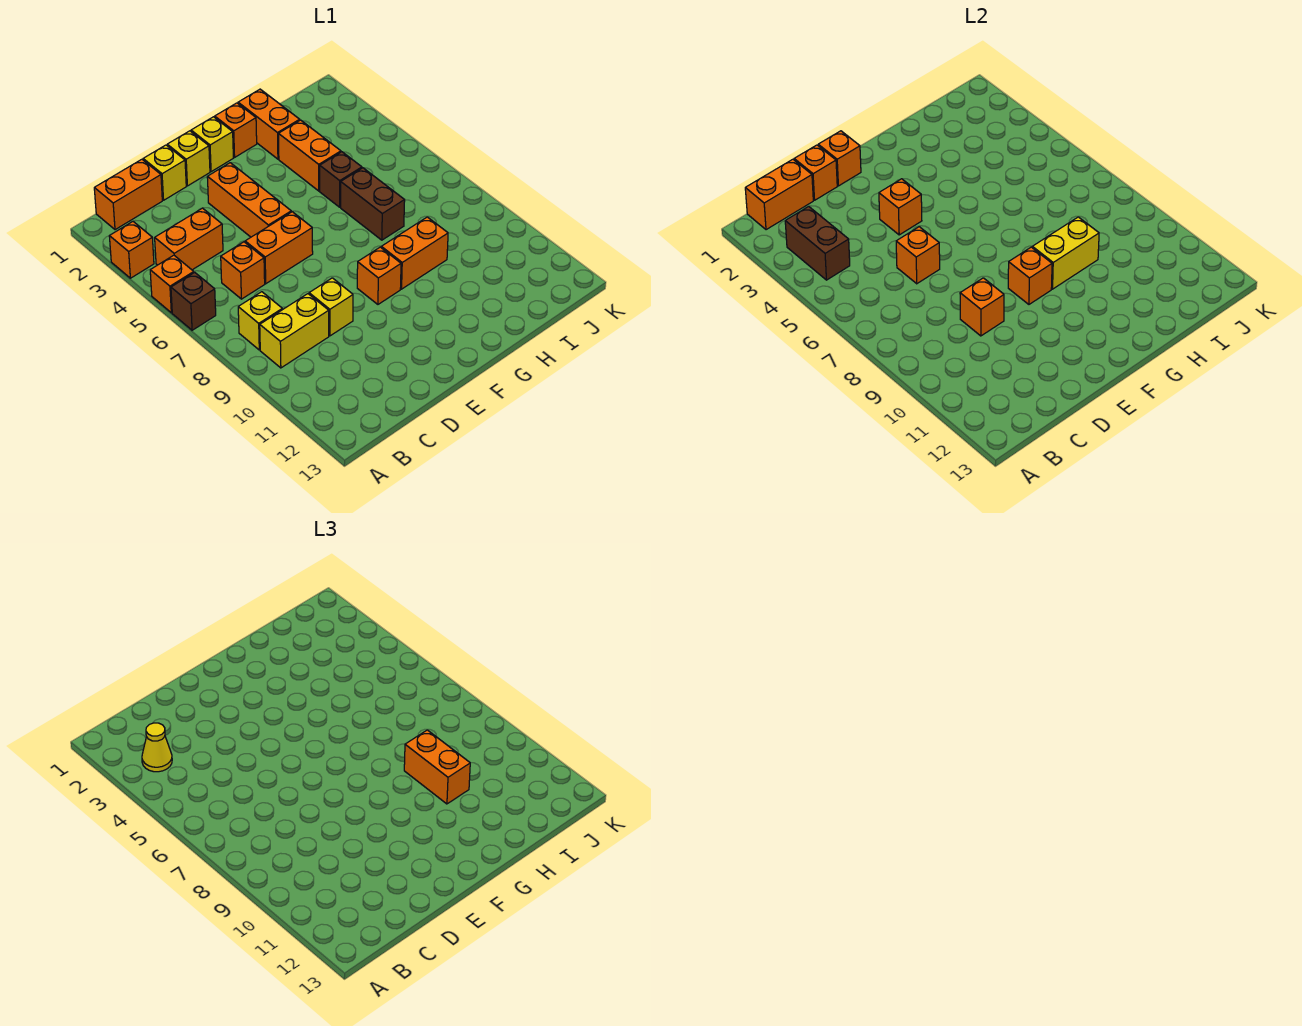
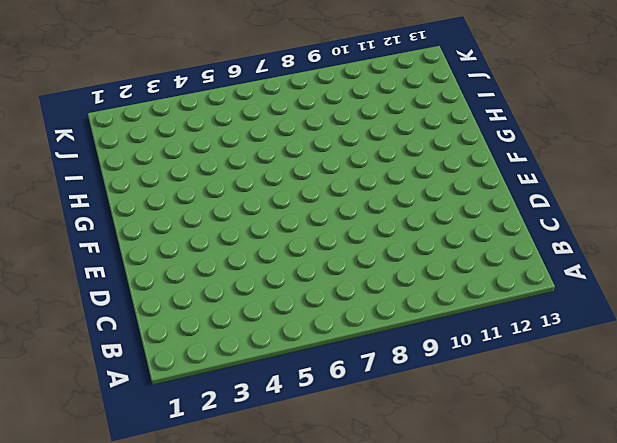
none -> orange brick A3 level 1
none -> orange brick A5 level 1
none -> brown brick A6 level 1
none -> orange brick B1:C1 level 1

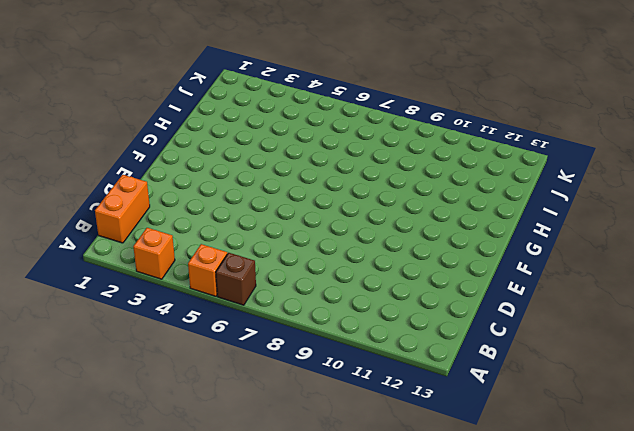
none -> orange brick B4:C4 level 1
none -> yellow brick B8 level 1
none -> yellow brick B9:C9 level 1
none -> orange brick C6 level 1

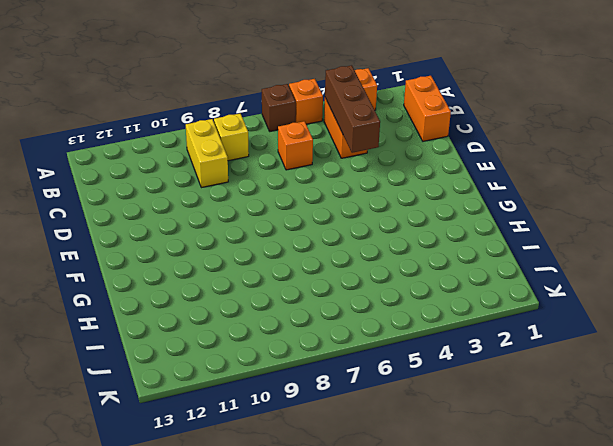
brown brick B4:D4 level 2 -> brown brick B3:B4 level 2
none -> yellow brick D1 level 1
none -> orange brick D6:E6 level 1
none -> yellow brick D9 level 1
none -> yellow brick E1 level 1

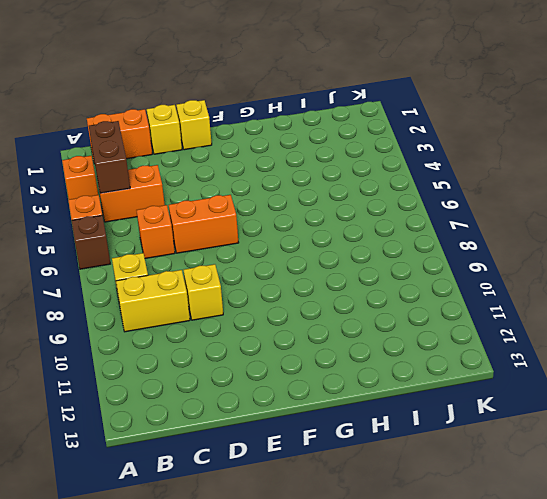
none -> orange brick E3:E5 level 1
none -> yellow brick F1 level 1
none -> orange brick F9 level 1
none -> orange brick G1 level 1

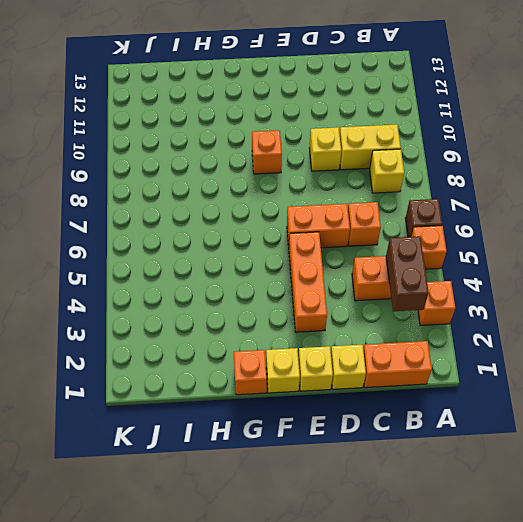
none -> orange brick G9:H9 level 1
none -> orange brick H1:H2 level 1
none -> orange brick H3:H4 level 1
none -> brown brick H5 level 1

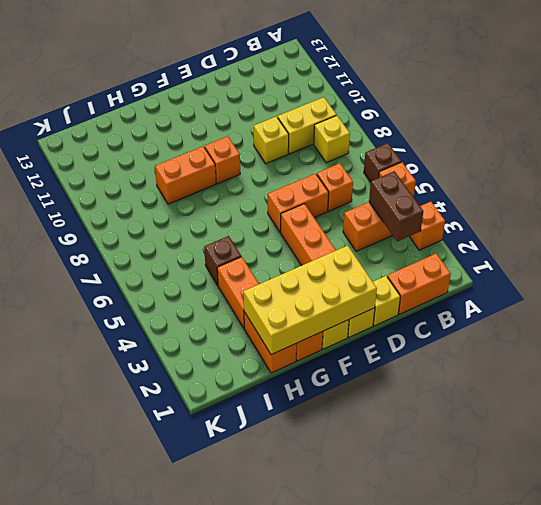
yellow brick E1:H2 level 2 -> orange brick E1 level 2
none -> brown brick H6:H7 level 1
none -> orange brick B1:C1 level 2
none -> orange brick D1 level 2
none -> orange brick D6 level 2

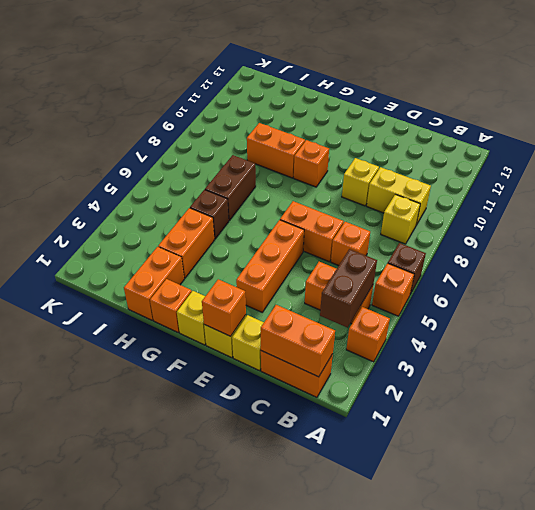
none -> orange brick D1 level 2
none -> orange brick D6 level 2
none -> orange brick D9 level 2
none -> orange brick E4 level 2

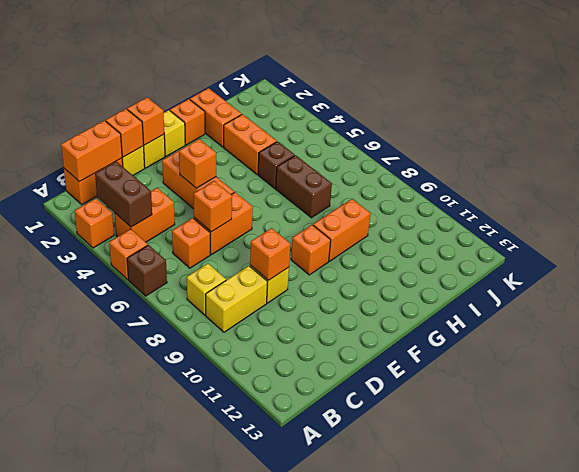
none -> orange brick F9 level 2
none -> yellow brick G9:H9 level 2
none -> yellow cone B3 level 3
none -> orange brick H9:H10 level 3

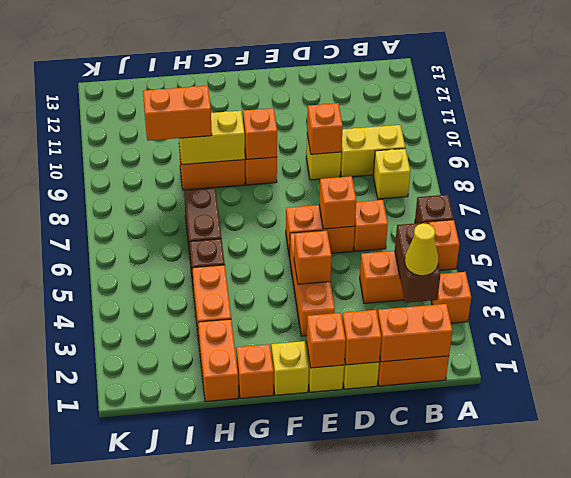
orange brick H9:I9 level 3 -> orange brick H9:H10 level 3

